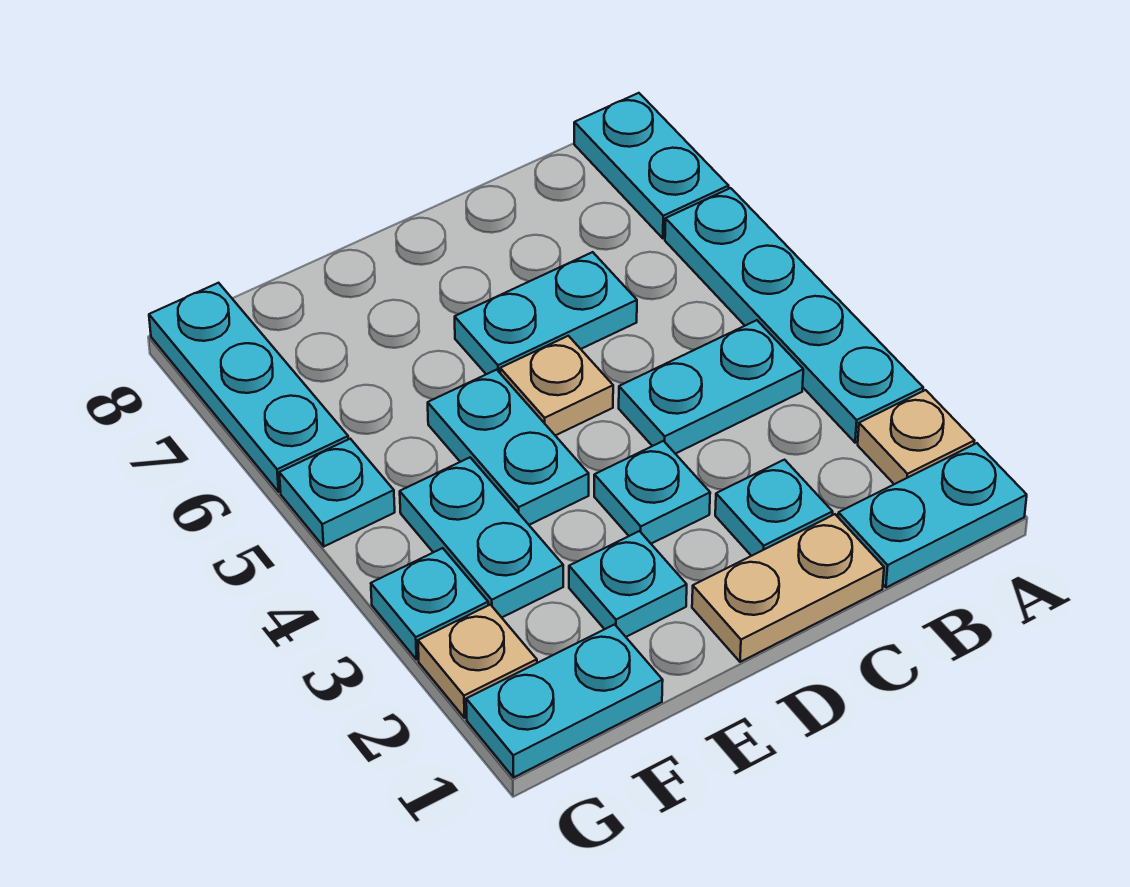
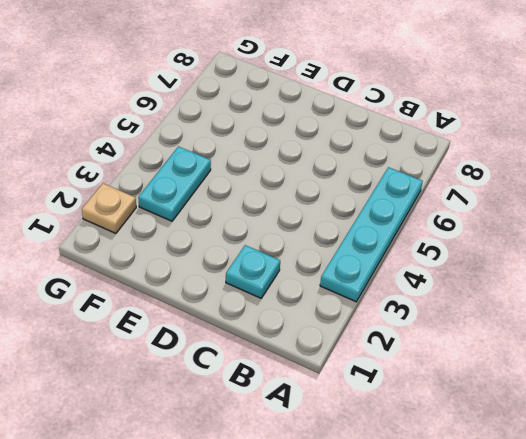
none -> cyan plate A1:B1 level 1
none -> tan plate A2 level 1
none -> cyan plate A7:A8 level 1

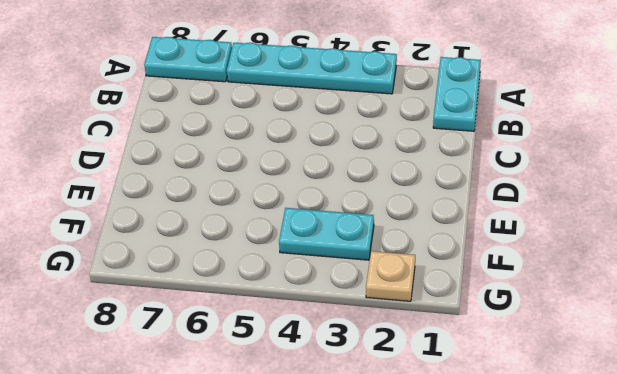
none -> tan plate A2 level 1
none -> cyan plate B4:C4 level 1
none -> tan plate C1:D1 level 1

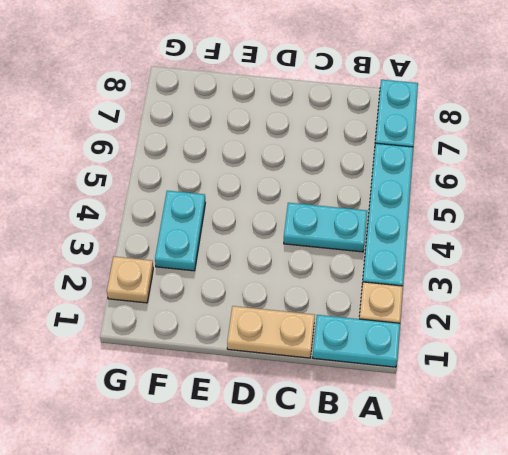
none -> cyan plate C2 level 1
none -> cyan plate C6:D6 level 1
none -> cyan plate D3 level 1

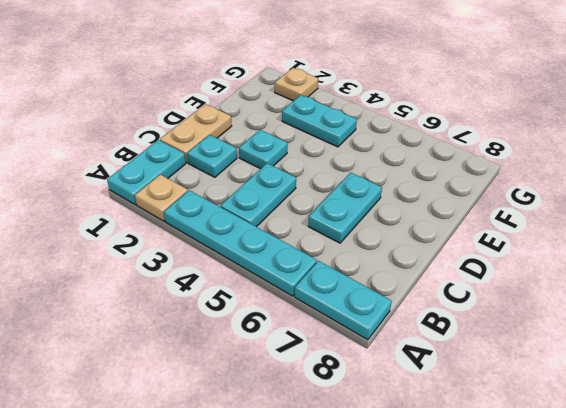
none -> tan plate D5 level 1
none -> cyan plate E2 level 1
none -> cyan plate E4:E5 level 1

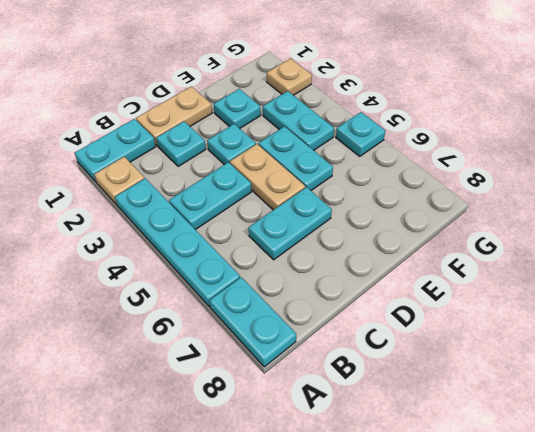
tan plate D4:D5 level 1 -> tan plate D5 level 1
none -> cyan plate F1:G1 level 1
none -> cyan plate G3 level 1
none -> cyan plate G6:G8 level 1

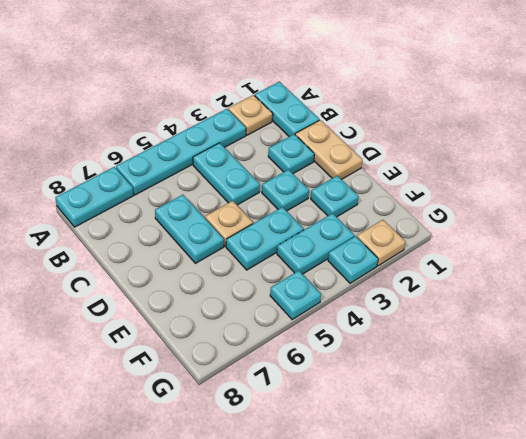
none -> cyan plate F1:G1 level 1
none -> cyan plate G6:G8 level 1

